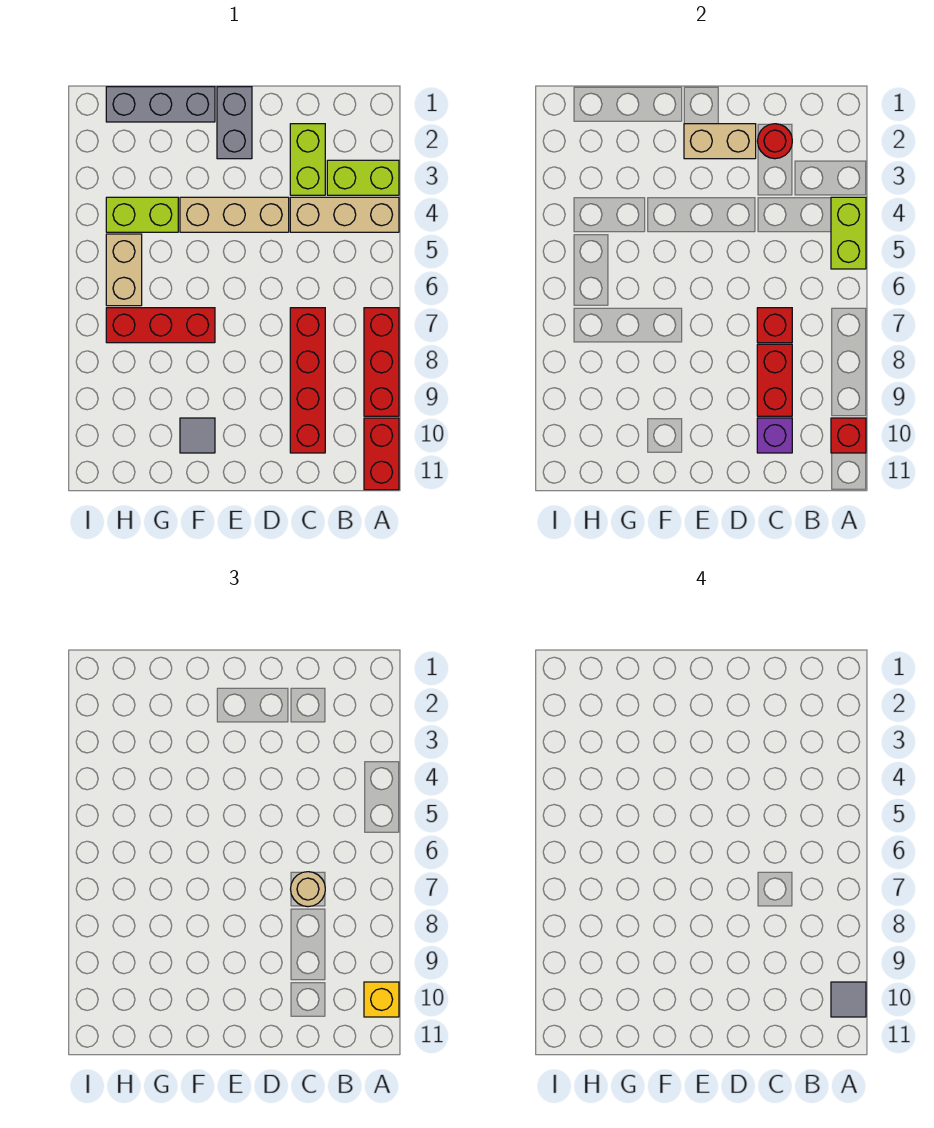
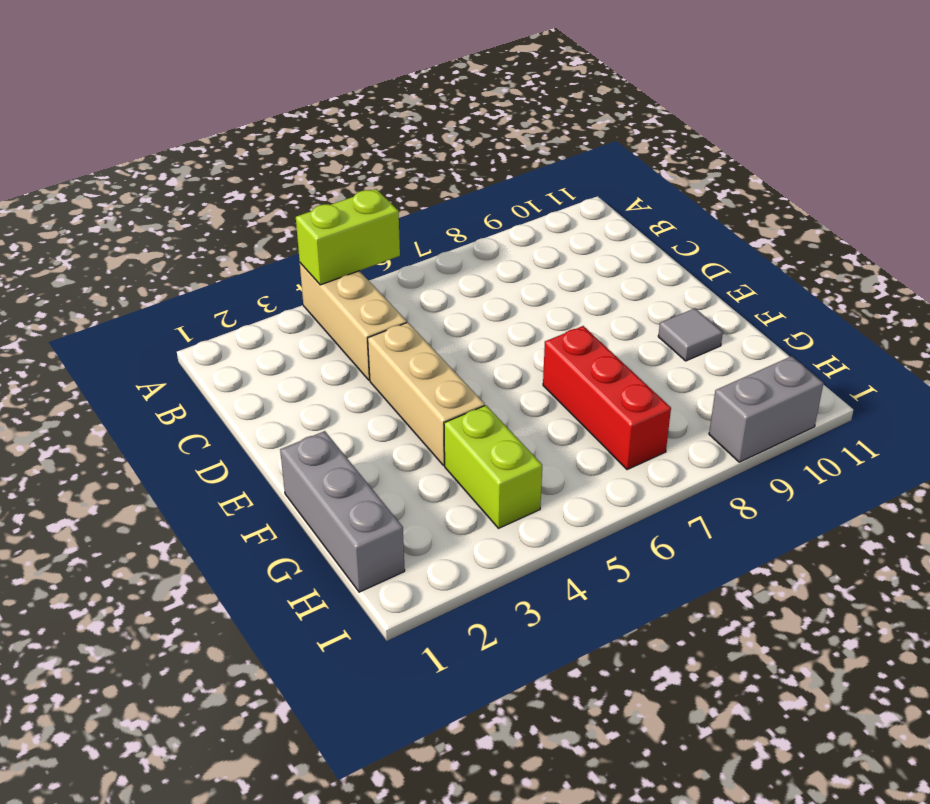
grey brick I9:I10 level 1 -> grey brick E1:E2 level 1
none -> lime brick A3:B3 level 1
none -> red brick A7:A9 level 1
none -> red brick A10:A11 level 1

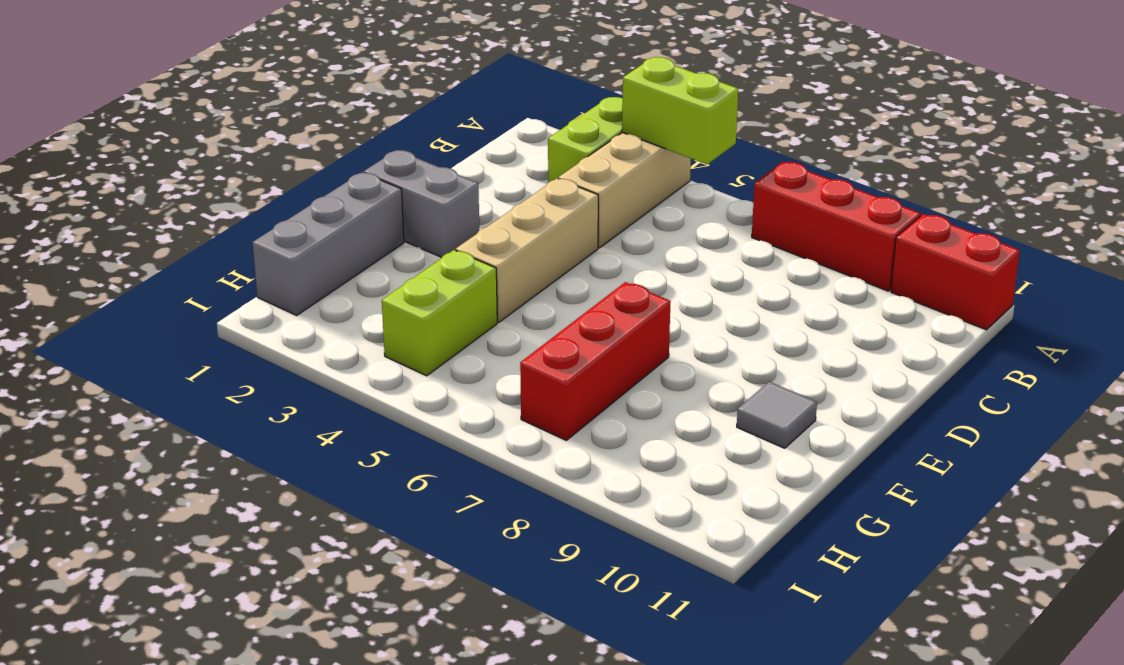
none -> lime brick C2:C3 level 1
none -> red brick C7:C10 level 1
none -> tan brick H5:H6 level 1

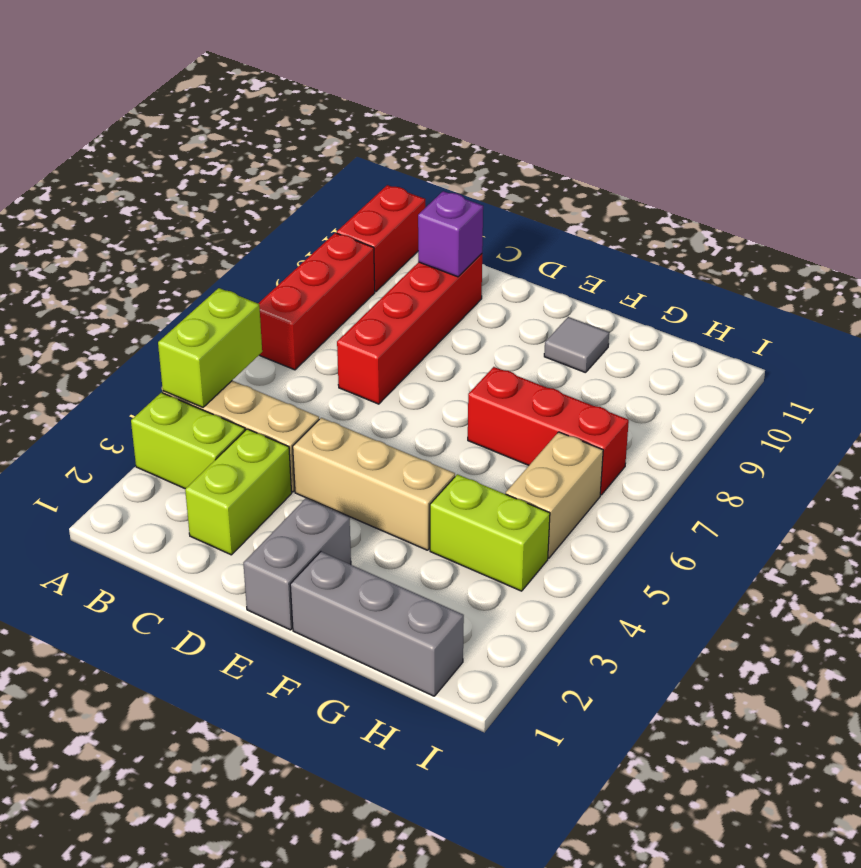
none -> red brick A10 level 2
none -> red round brick C2 level 2
none -> red brick C7 level 2

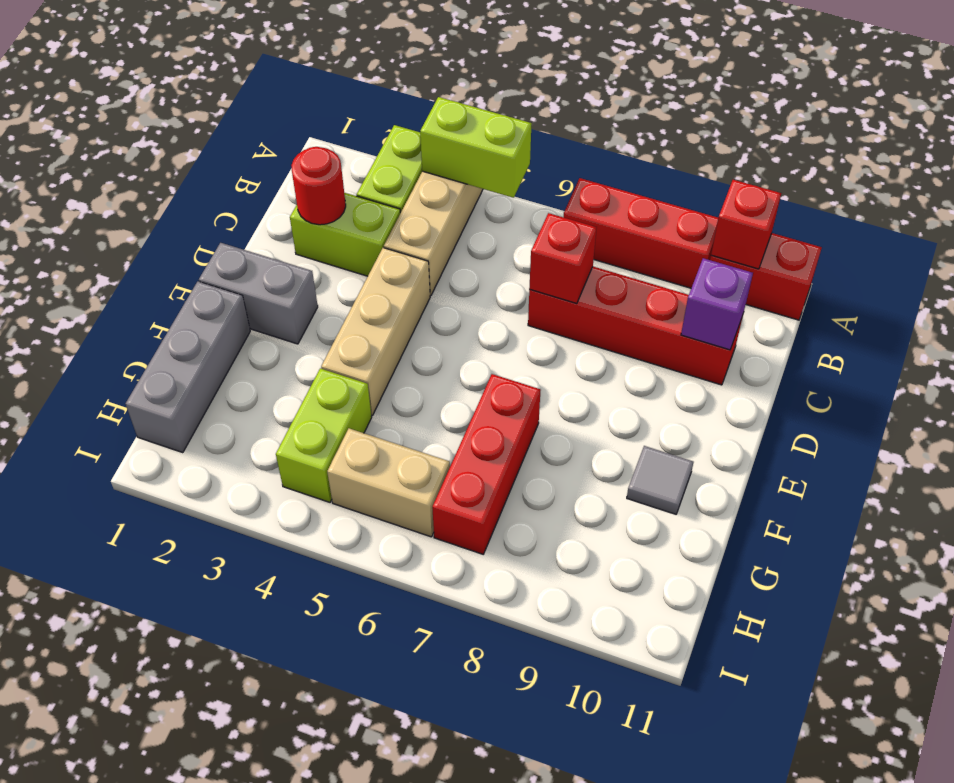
none -> red brick C8:C9 level 2
none -> tan brick D2:E2 level 2
none -> yellow brick A10 level 3

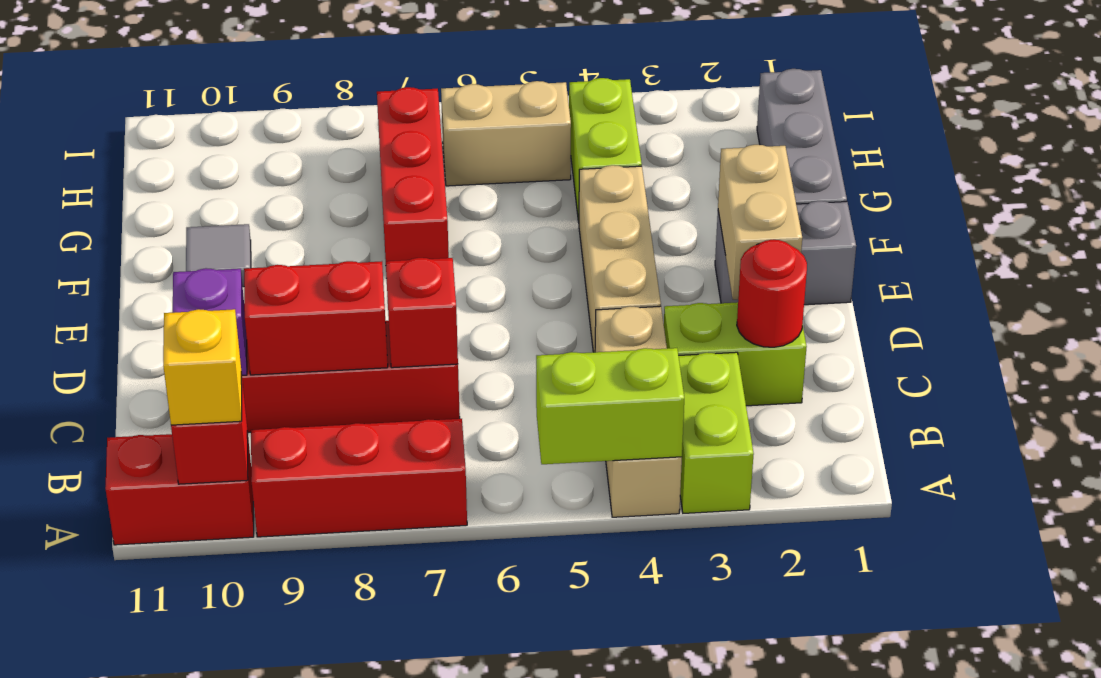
none -> tan round brick C7 level 3
none -> grey tile A10 level 4

